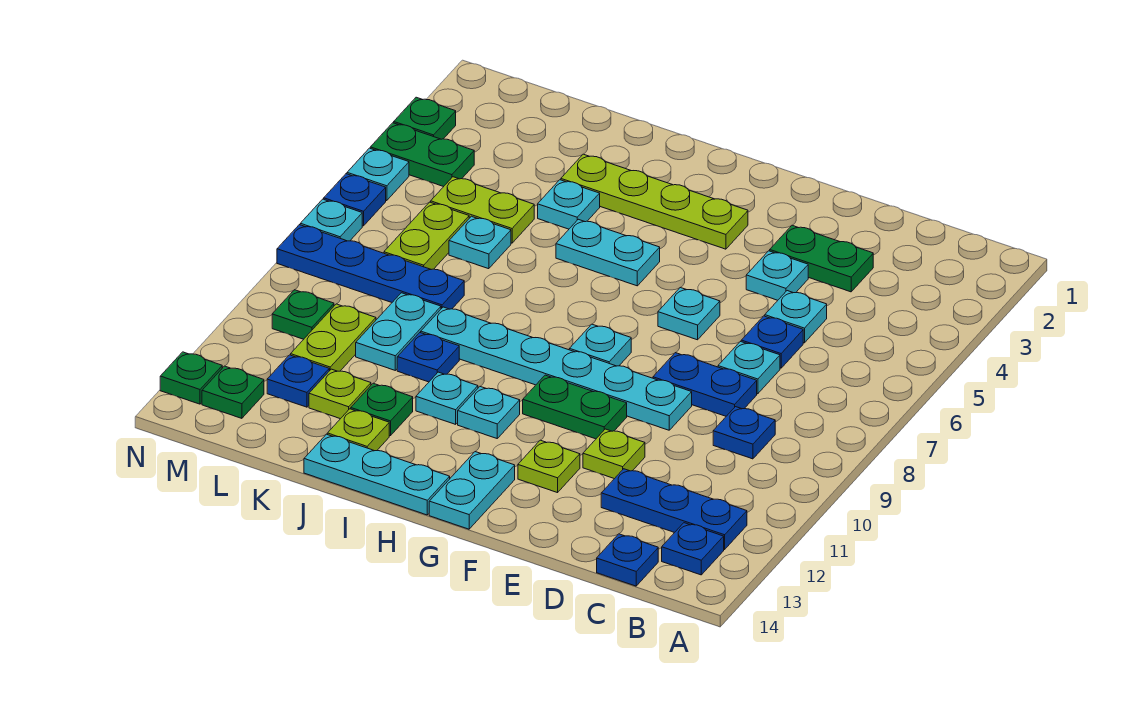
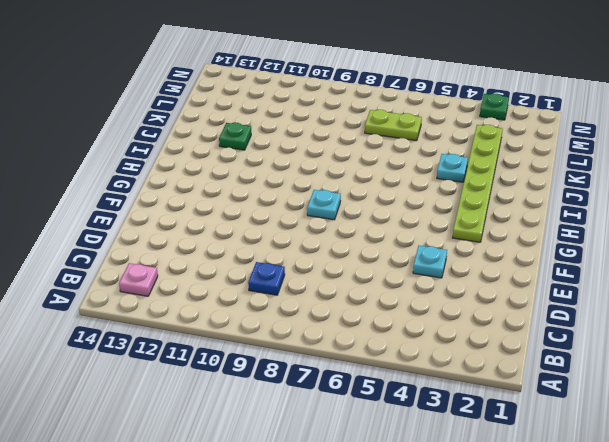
pink plate B13 level 1 -> blue plate B13 level 1
lime plate G3:L3 level 1 -> lime plate G3:J3 level 1
none -> blue plate B12:D12 level 1
none -> blue plate C14 level 1
none -> green plate D3:E3 level 1
none -> cyan plate D5 level 1

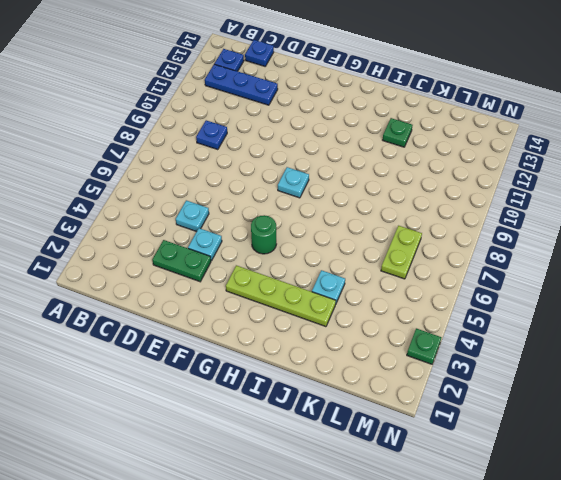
green round brick G5 level 1 -> none
none -> blue plate D6 level 1
none -> cyan plate D7 level 1
none -> blue plate D8:E8 level 1
none -> cyan plate E9:J9 level 1

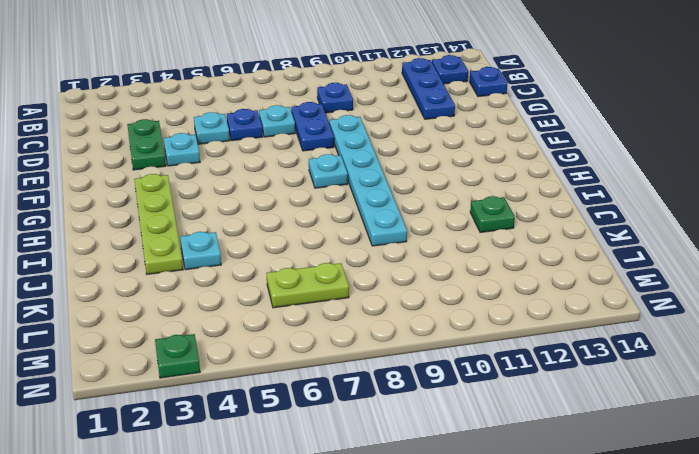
none -> lime plate E11 level 1
none -> cyan plate F6 level 1
none -> green plate F10:G10 level 1
none -> lime plate F12 level 1

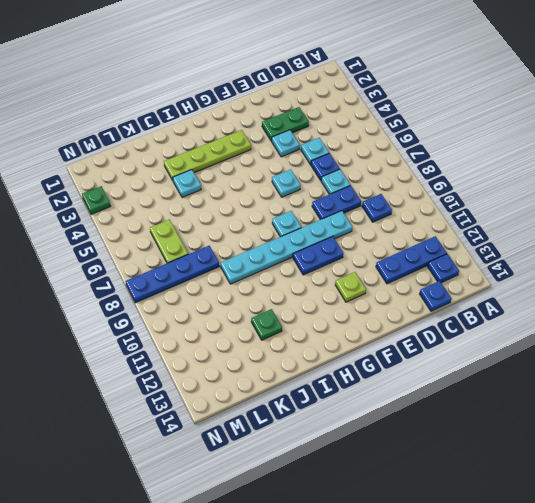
blue plate F10:G10 level 1 -> green plate F10:G10 level 1
none -> lime plate E11 level 1
none -> cyan plate G13:G14 level 1
none -> cyan plate H5:I5 level 1
none -> cyan plate H11 level 1

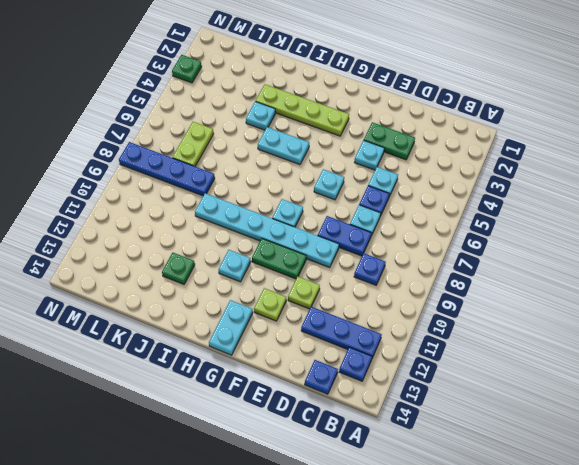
none -> cyan plate H14:J14 level 1
none -> cyan plate I11 level 1
none -> blue plate J10 level 1
none -> lime plate J13 level 1

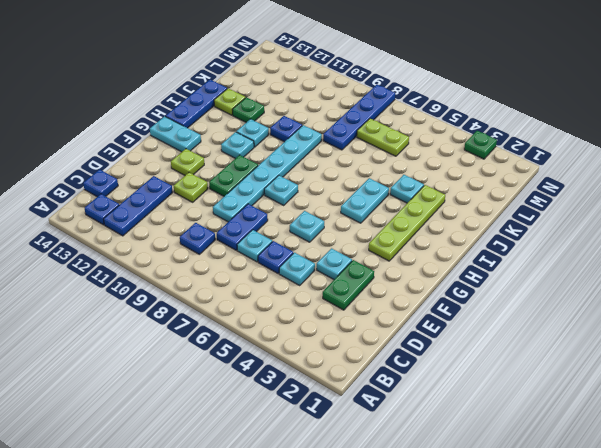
blue plate H14:J14 level 1 -> cyan plate H14:J14 level 1
none -> lime plate K5:L5 level 1
none -> cyan plate K6 level 1
none -> cyan plate K9:K10 level 1
none -> lime plate K12 level 1

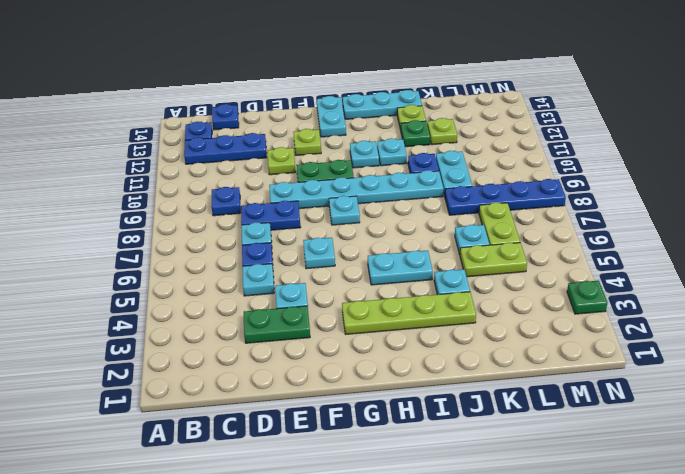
none -> lime plate L10:L11 level 1
none -> blue plate L12 level 1
none -> green plate M4:N4 level 1
none -> green plate M10 level 1

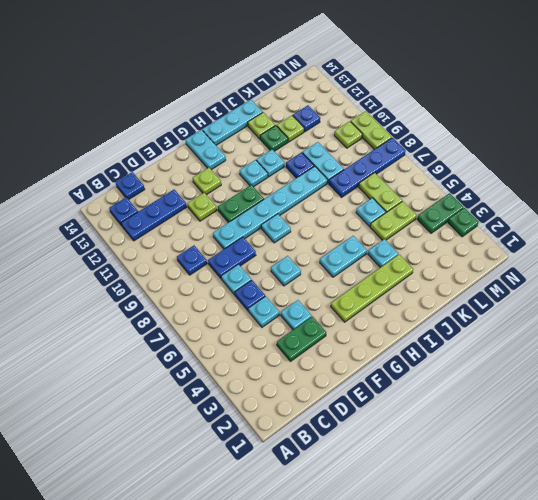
lime plate M10 level 1 -> green plate M10 level 1
lime plate N9:N10 level 1 -> lime plate L10:L11 level 1
none -> green plate M13 level 1
none -> cyan plate N5 level 1
none -> blue plate N6 level 1
none -> cyan plate N7 level 1

